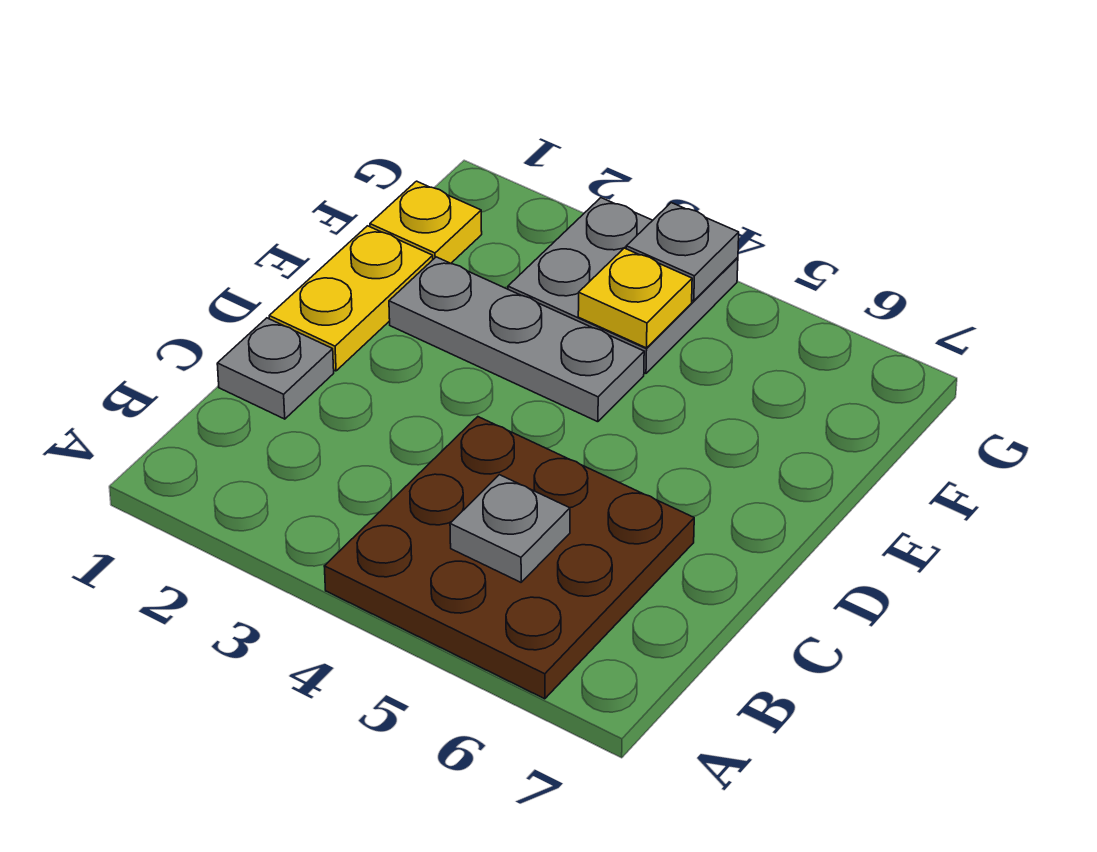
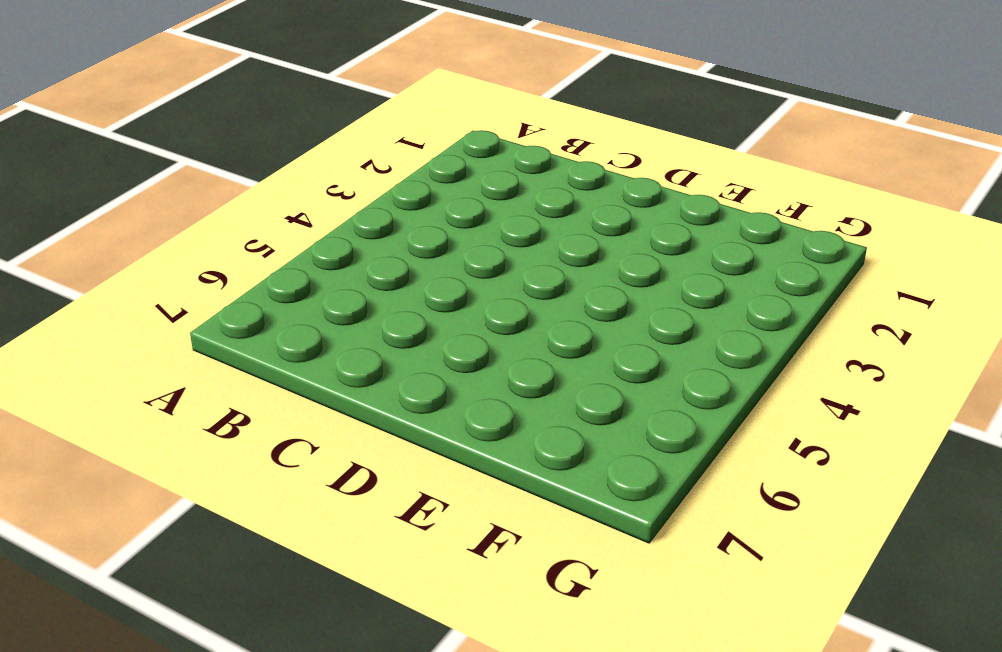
none -> brown plate A4:C6 level 1
none -> grey plate C1 level 1

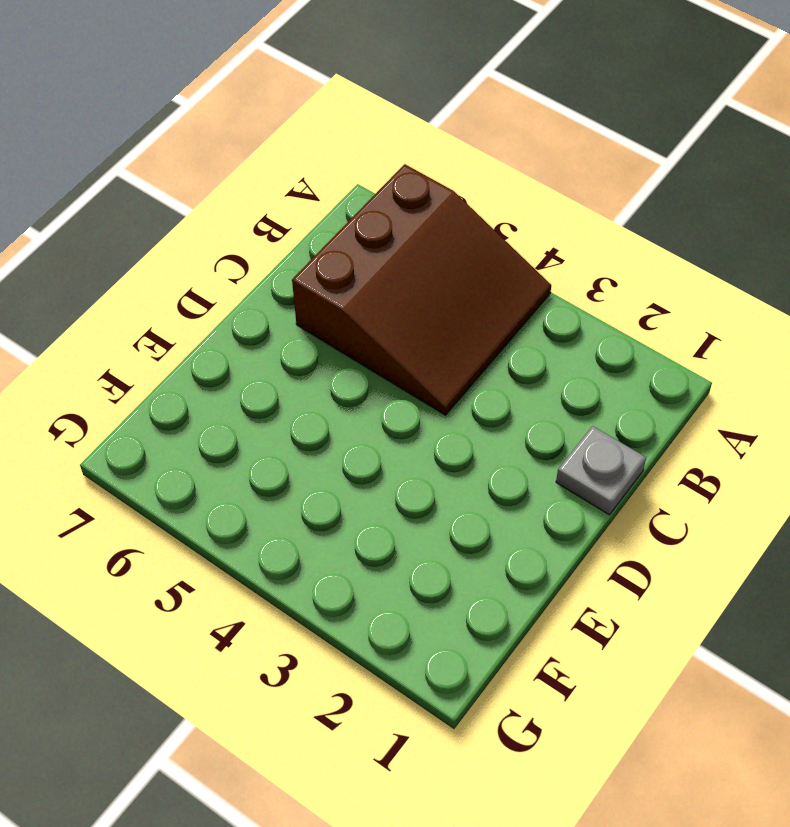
brown slope A4:C6 level 1 top 6 -> brown plate A4:C6 level 1
none -> yellow plate D1:E1 level 1
none -> grey plate E2:E4 level 1

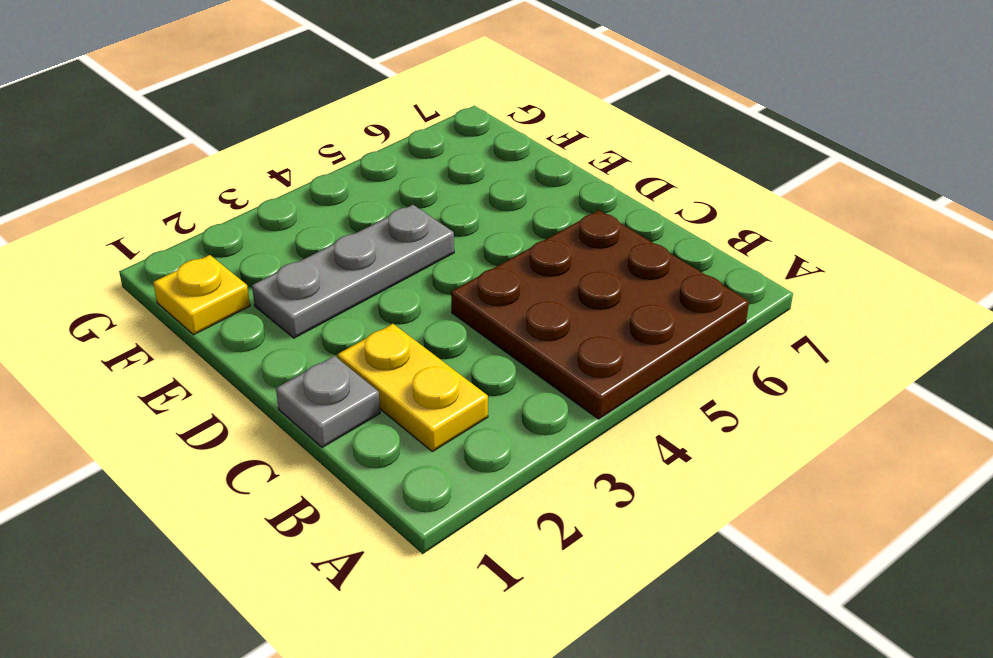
yellow plate B2:C2 level 1 -> yellow plate D1:E1 level 1
none -> grey plate F3:G4 level 1
none -> grey plate B5 level 2

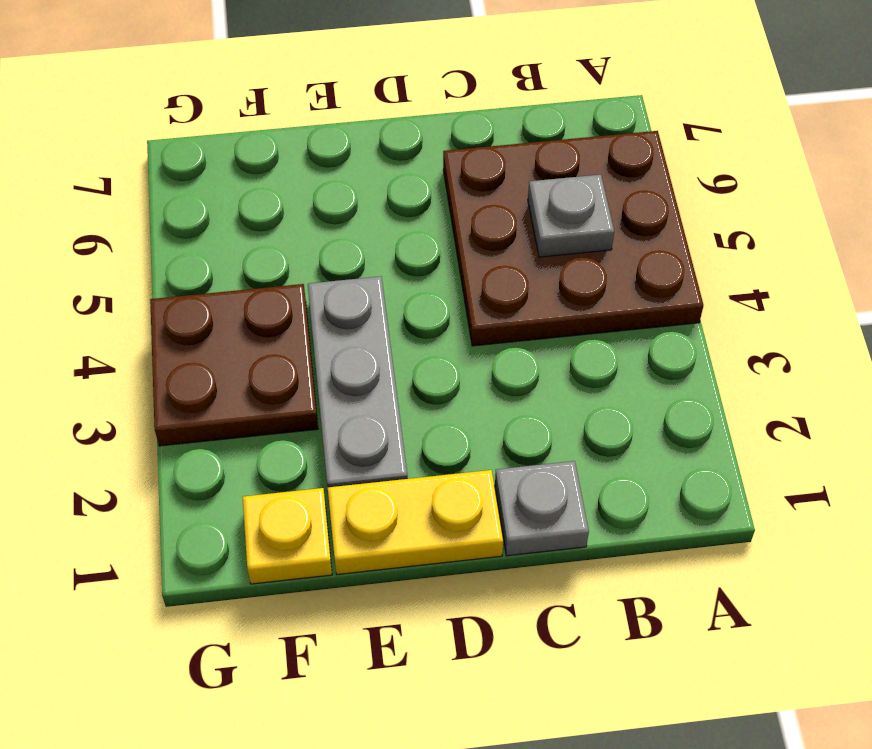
brown plate F3:G4 level 1 -> grey plate F3:G4 level 1
none -> yellow plate F4 level 2
none -> grey plate G4 level 2

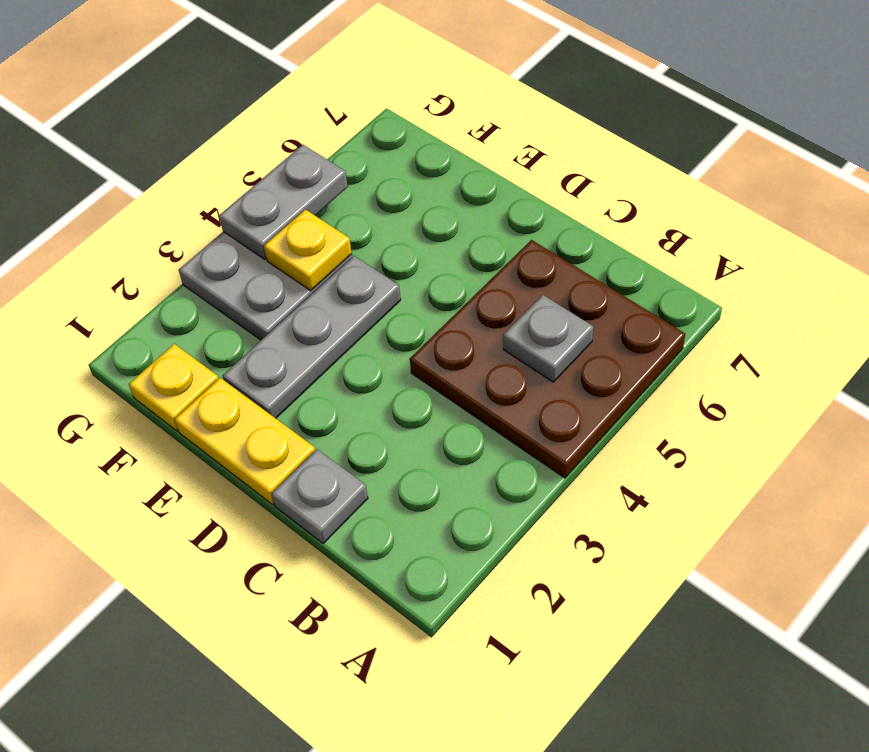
grey plate G4:G5 level 2 -> grey plate G4 level 2

